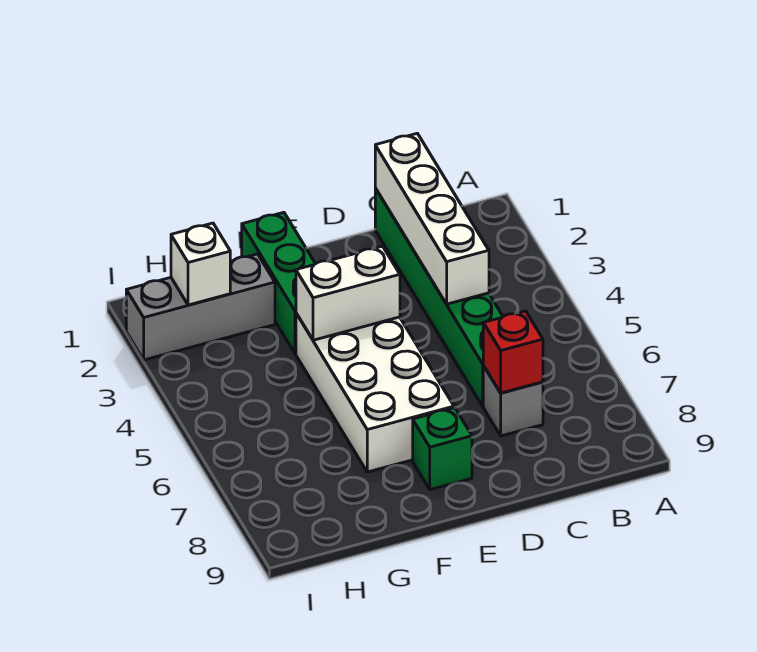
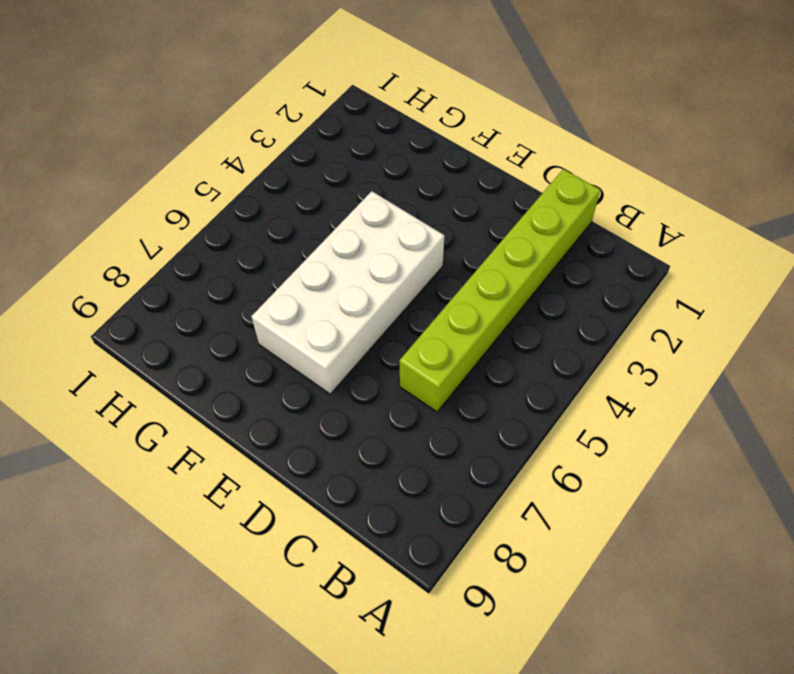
lime brick C1:C6 level 1 -> green brick C1:C6 level 1
none -> grey brick C7 level 1
none -> green brick E8 level 1

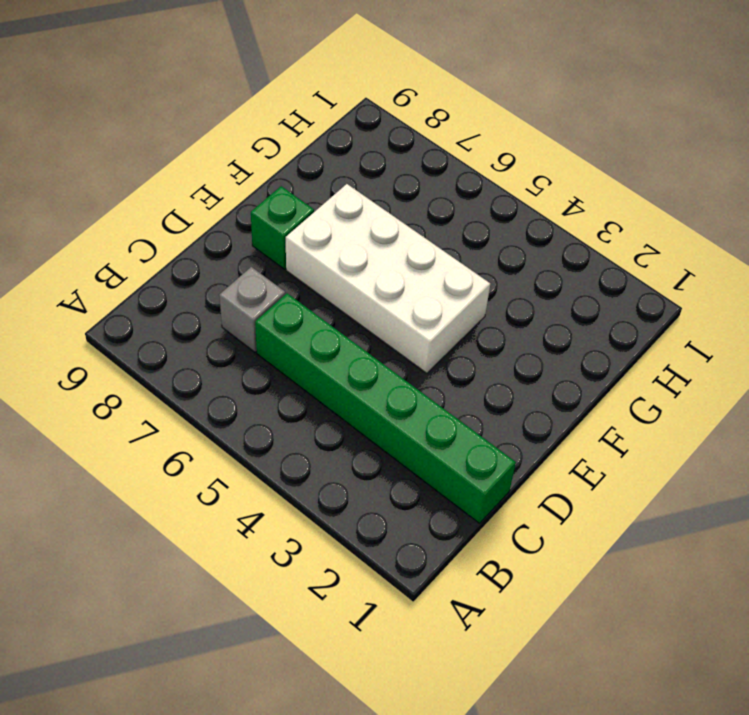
none -> green brick F1:F3 level 1
none -> grey brick G2:I2 level 1

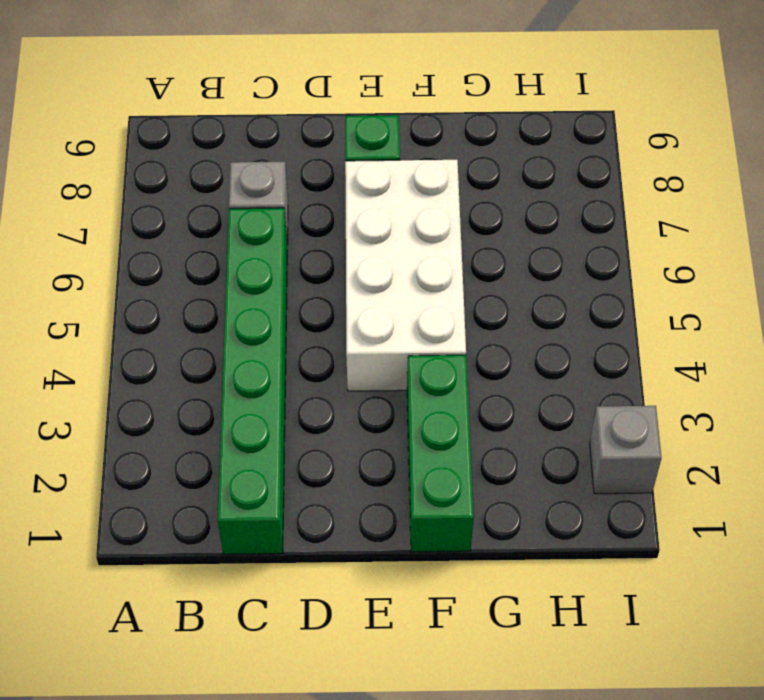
grey brick I2 level 1 -> grey brick G2:I2 level 1
none -> white brick C1:C4 level 2
none -> red brick C7 level 2

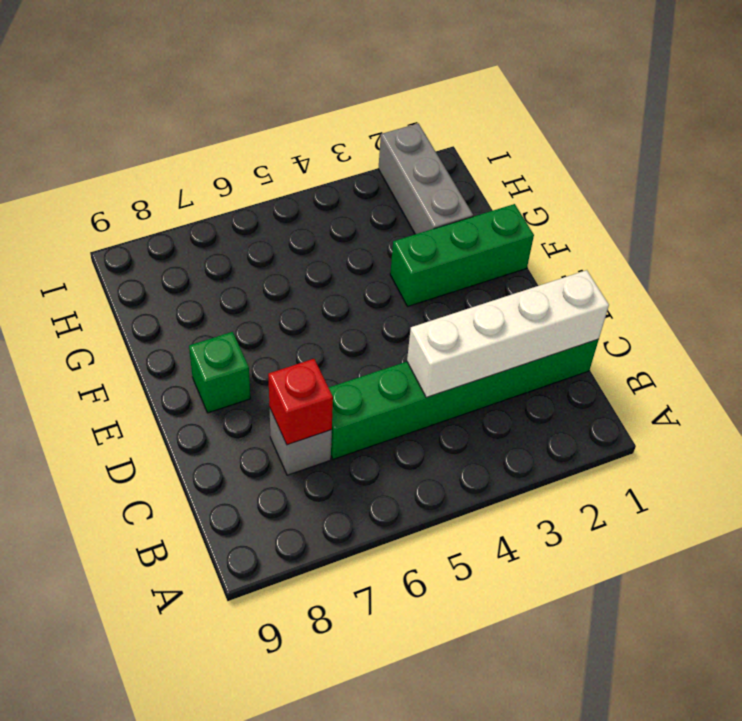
none -> white brick E4:F7 level 1
none -> white brick E4:F4 level 2

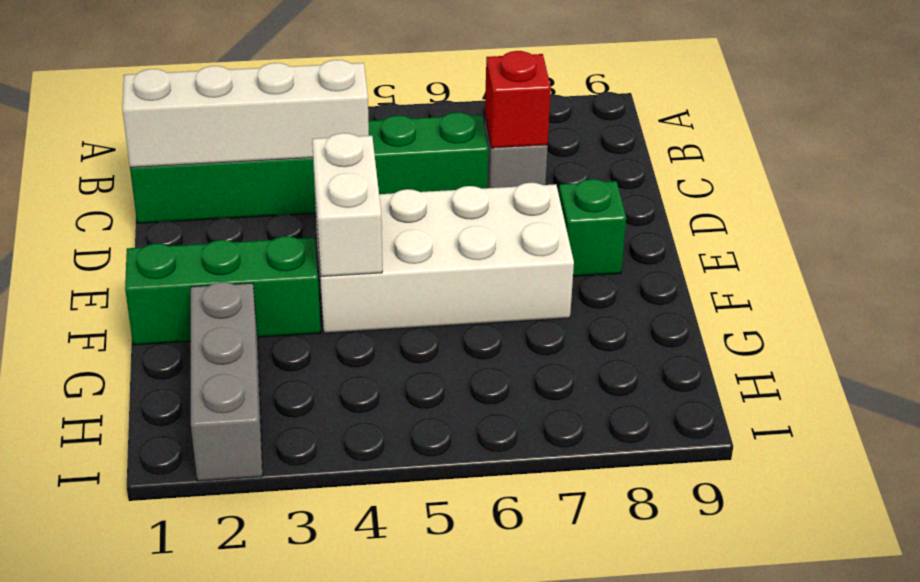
none -> white brick H2 level 2

